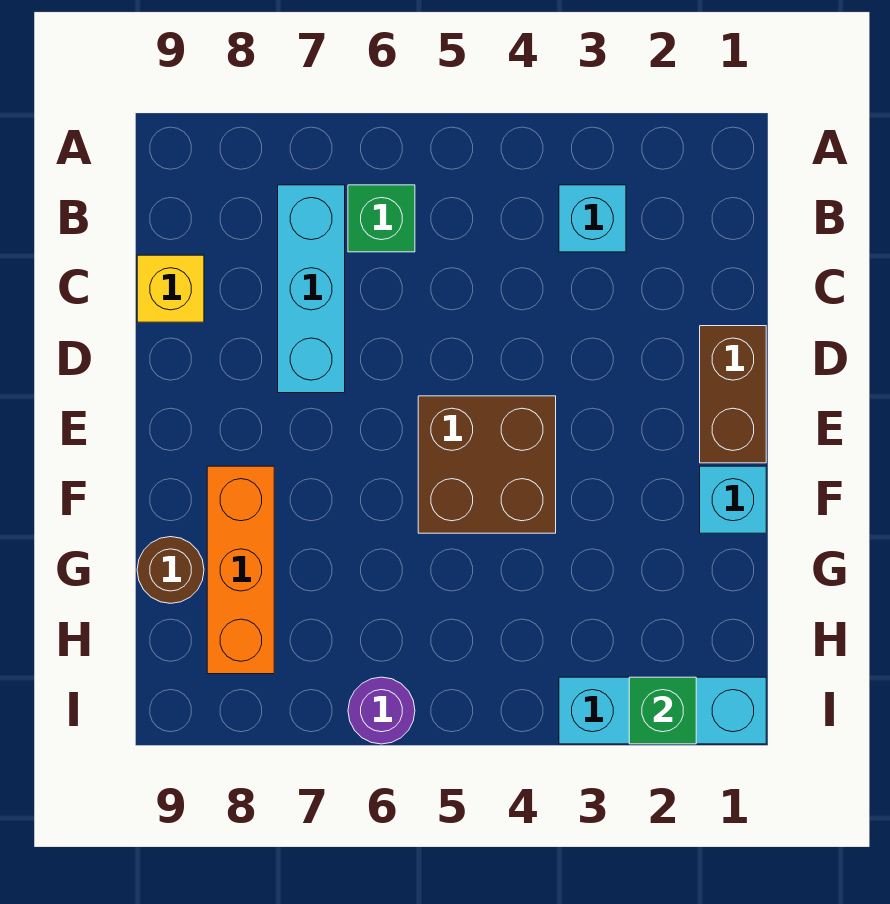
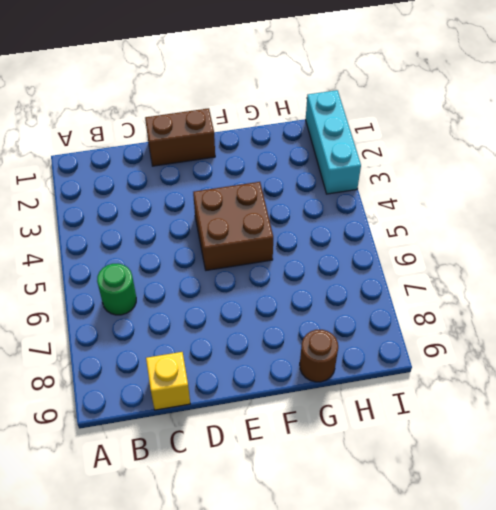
green round brick B6 level 1 -> green brick B6 level 1
none -> cyan brick B3 level 1
none -> cyan brick B7:D7 level 1
none -> cyan brick F1 level 1

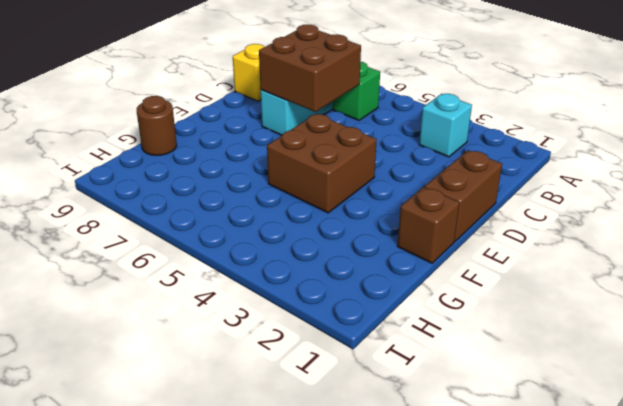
brown brick C6:D7 level 2 -> none
brown brick F1 level 1 -> cyan brick F1 level 1
none -> orange brick F8:H8 level 1
none -> cyan brick I1:I3 level 1
none -> purple round brick I6 level 1

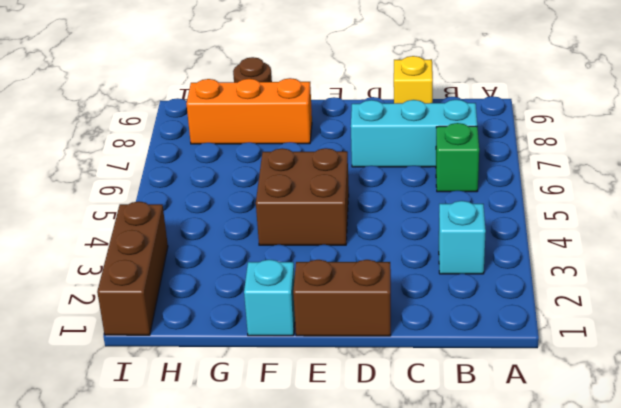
brown brick I1:I3 level 1 -> cyan brick I1:I3 level 1
none -> purple round brick I6 level 1
none -> green brick I2 level 2

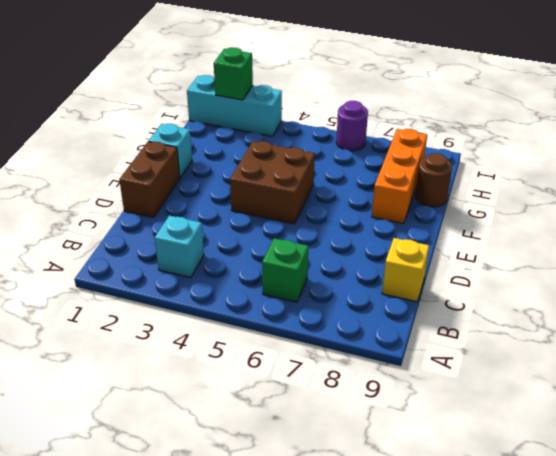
none -> cyan brick B7:D7 level 1

